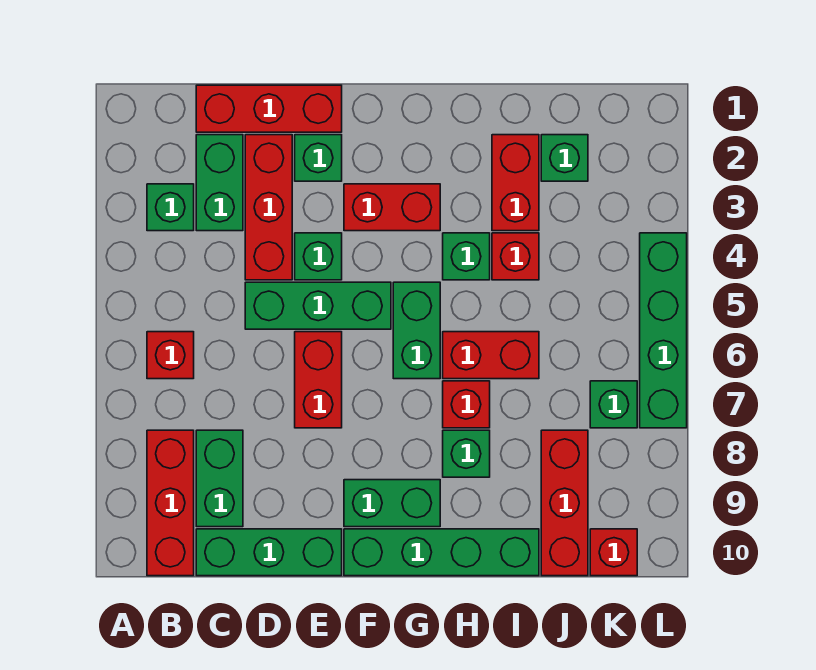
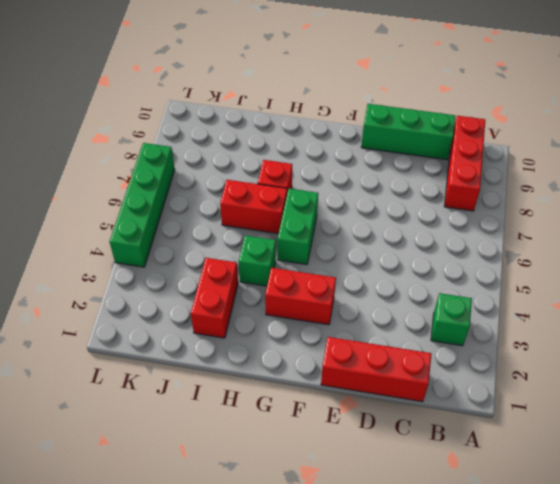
none -> red brick B6 level 1
none -> green brick C2:C3 level 1
none -> green brick C8:C9 level 1

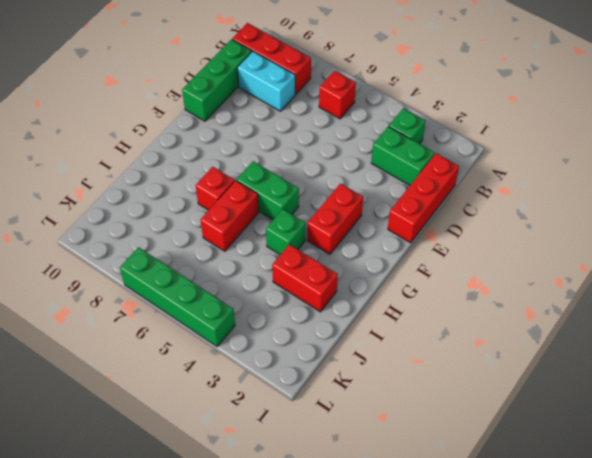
cyan brick C8:C9 level 1 -> green brick C8:C9 level 1
none -> red brick D2:D4 level 1
none -> green brick D5:F5 level 1
none -> green brick E2 level 1

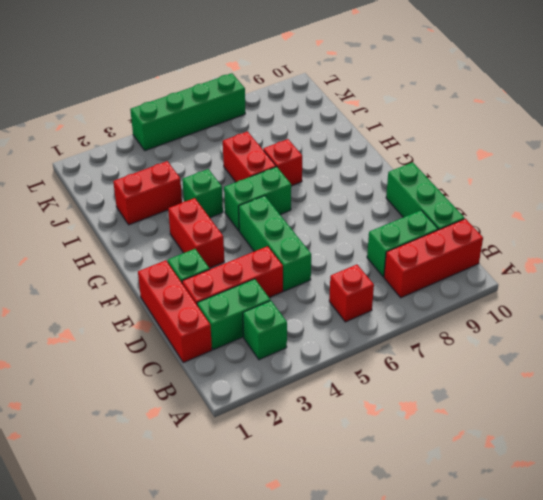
none -> green brick E4 level 1
none -> red brick E6:E7 level 1
none -> green brick F9:G9 level 1

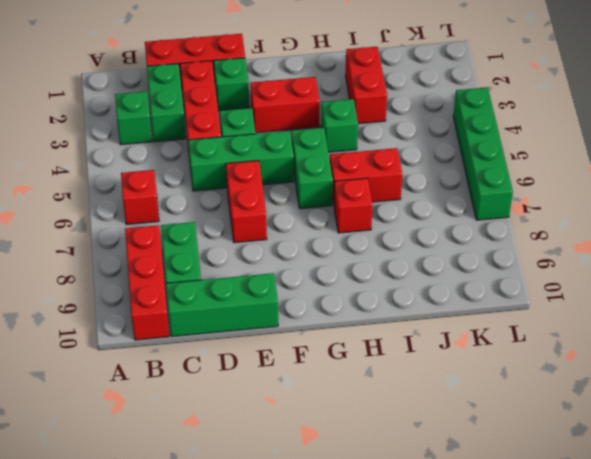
none -> green brick F9:G9 level 1
none -> green brick F10:I10 level 1
none -> green brick H8 level 1

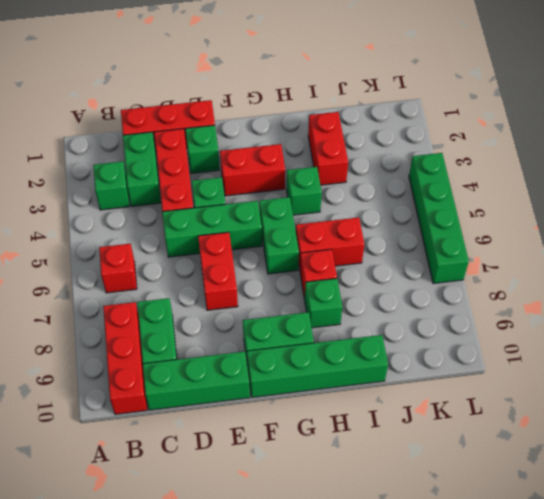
none -> red brick I4 level 1
none -> green brick J2 level 1
none -> red brick J8:J10 level 1

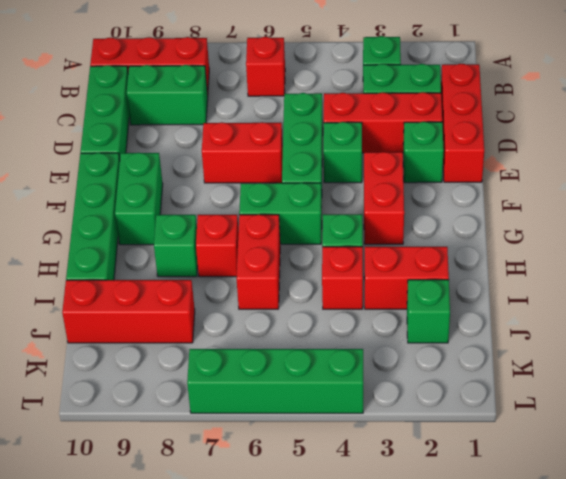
none -> green brick K7 level 1
none -> red brick K10 level 1

